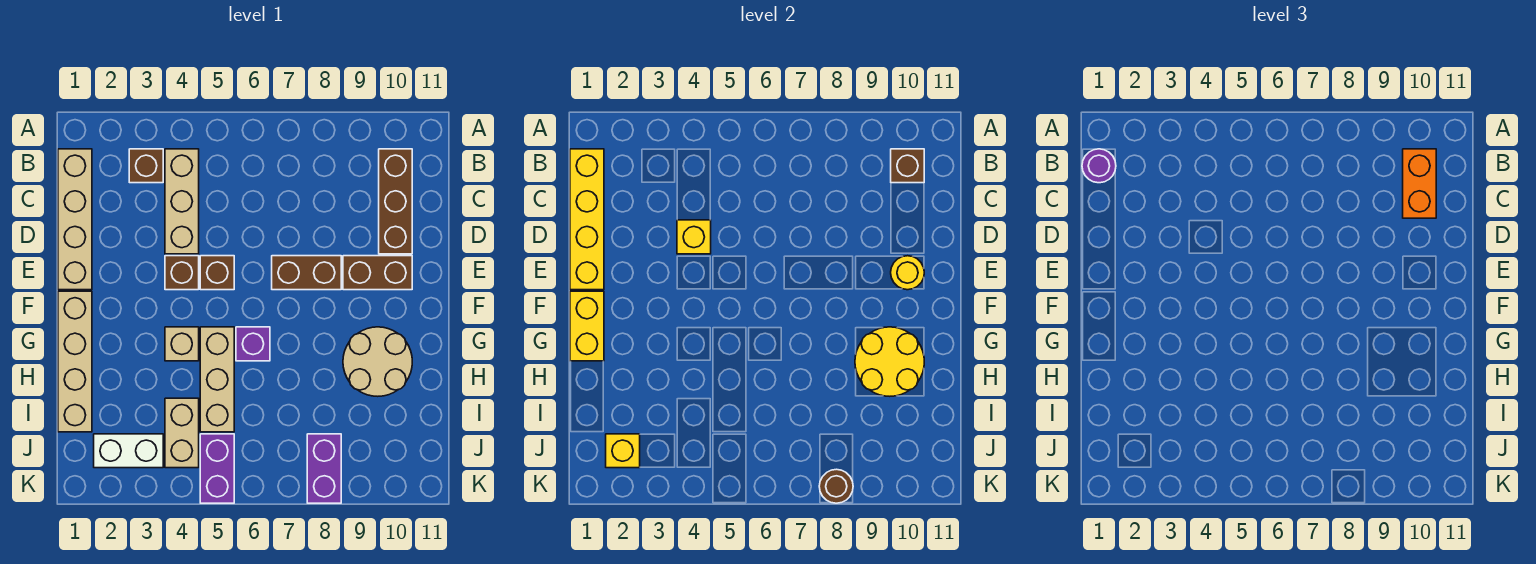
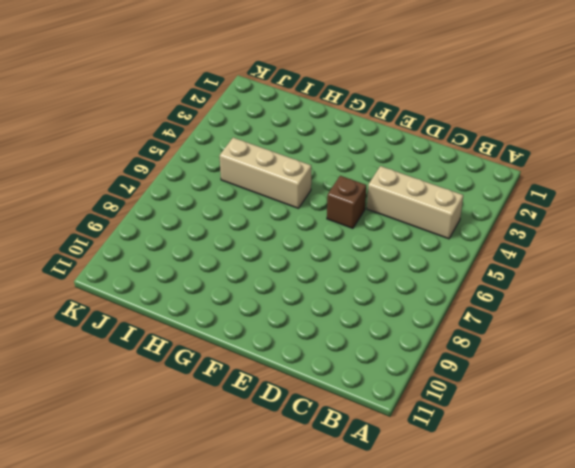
none -> tan brick B1:E1 level 1
none -> brown brick B3 level 1
none -> brown brick B10:D10 level 1

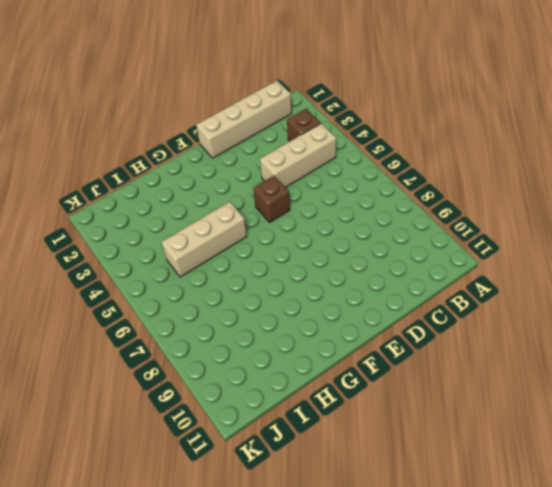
none -> brown brick B10:D10 level 1
none -> brown brick E4 level 1
none -> brown brick E7:E8 level 1

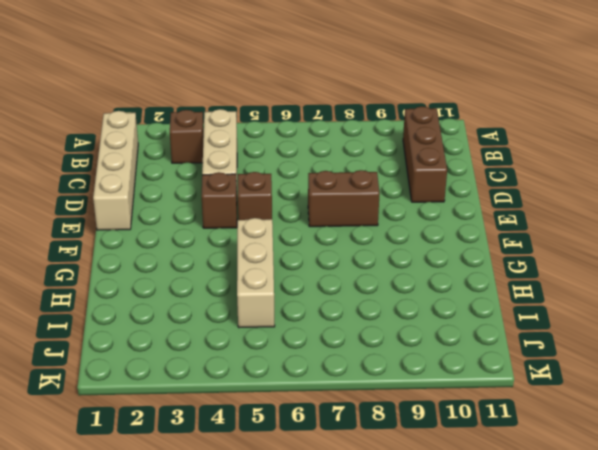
none -> brown brick E9:E10 level 1
none -> tan brick F1:I1 level 1
none -> tan brick G4 level 1

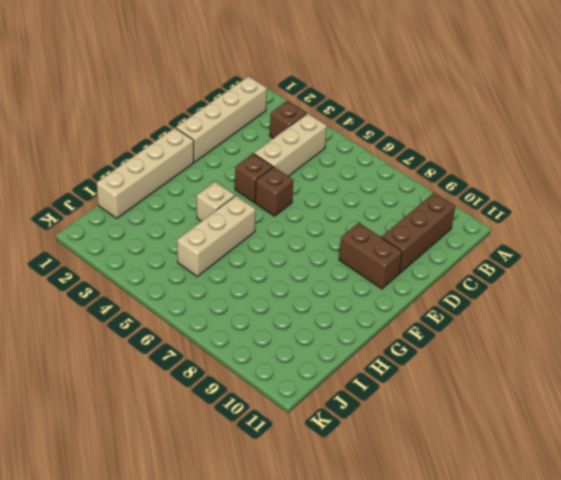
none -> brown brick E7:E8 level 1
none -> purple brick G6 level 1
none -> tan round brick G9:H10 level 1

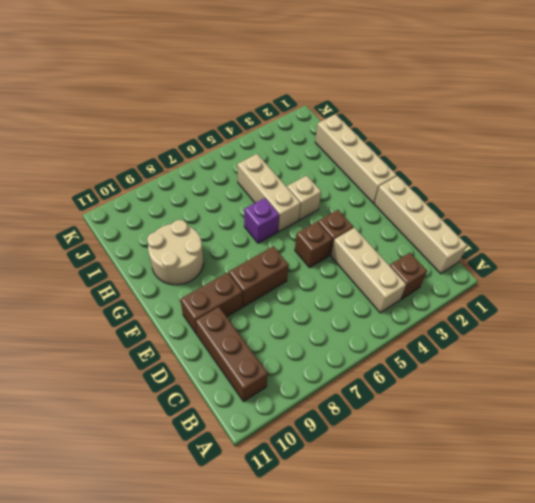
none -> tan brick I4:J4 level 1
none -> white brick J2:J3 level 1
none -> purple brick J5:K5 level 1

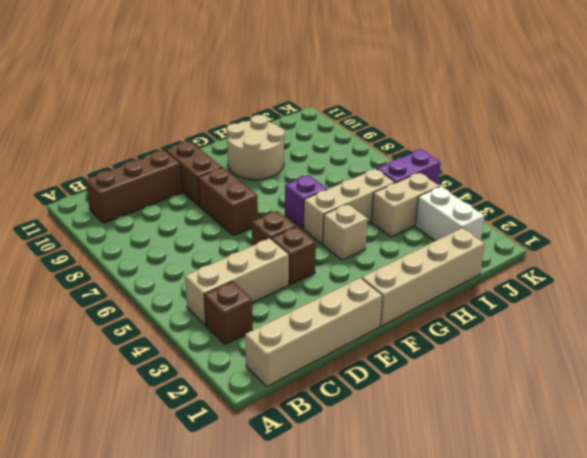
none -> purple brick J8:K8 level 1
none -> yellow brick B1:E1 level 2
none -> brown brick B10 level 2

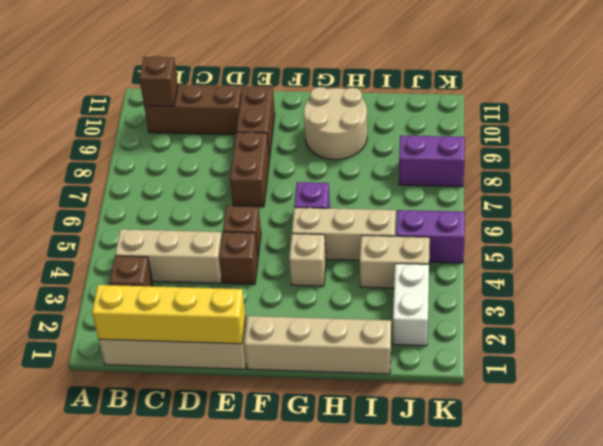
none -> yellow brick D4 level 2
none -> yellow round brick E10 level 2
none -> yellow brick F1:G1 level 2

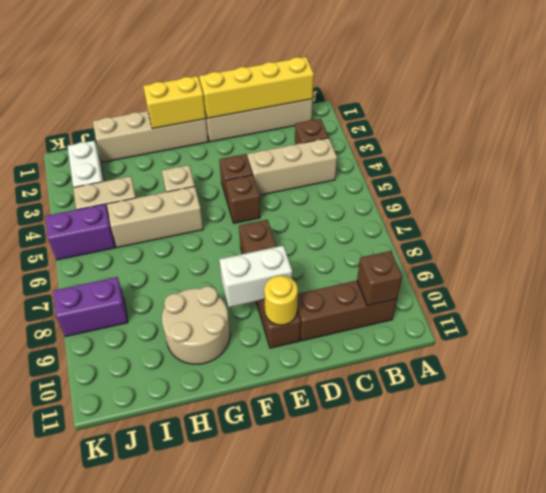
white brick E9:F9 level 2 -> none
none -> purple brick G6 level 1
none -> yellow brick D4 level 2
none -> yellow round brick G9:H10 level 2

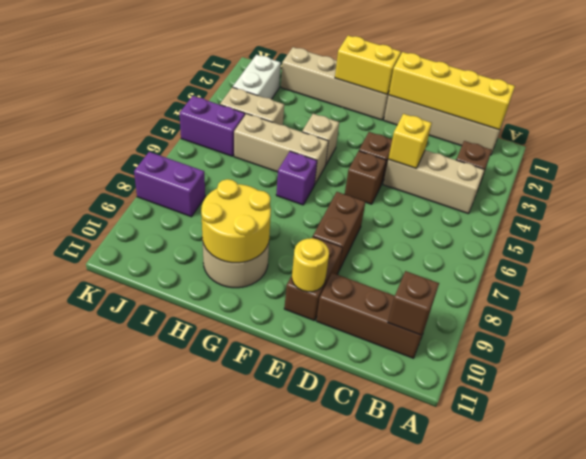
none -> yellow brick J2 level 2
none -> brown round brick K8 level 2
none -> purple round brick B1 level 3

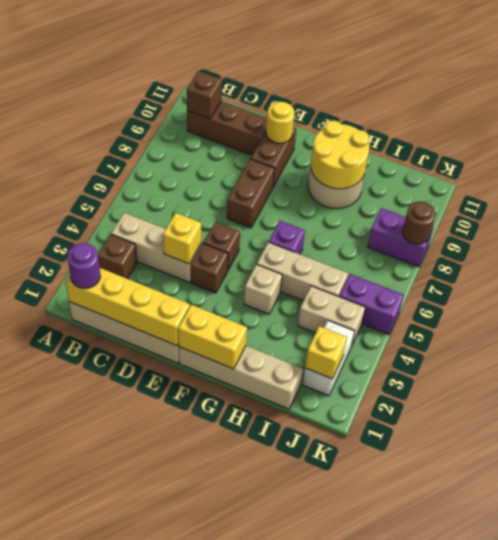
none -> orange brick B10:C10 level 3

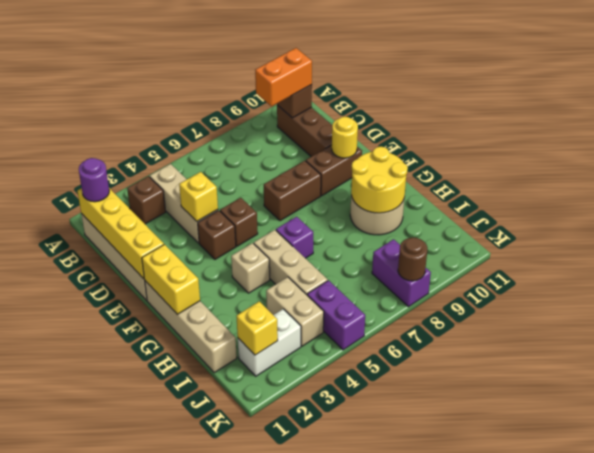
orange brick B9:B10 level 3 -> orange brick B10:C10 level 3

